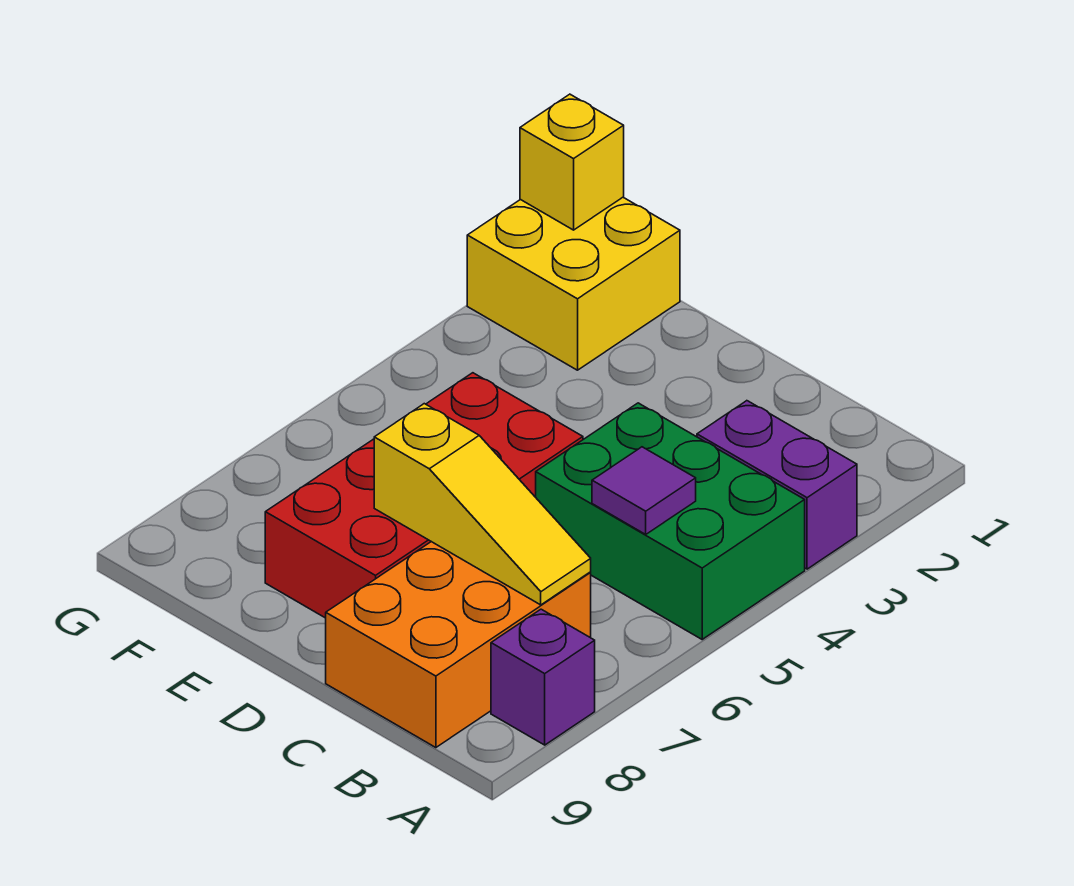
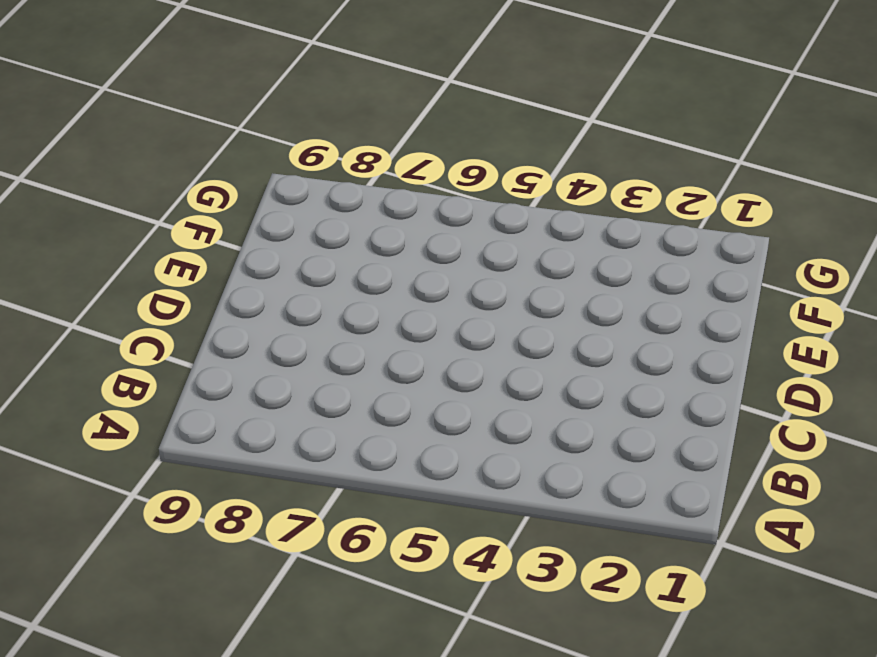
none -> purple brick A3:B3 level 1
none -> green brick A4:C5 level 1

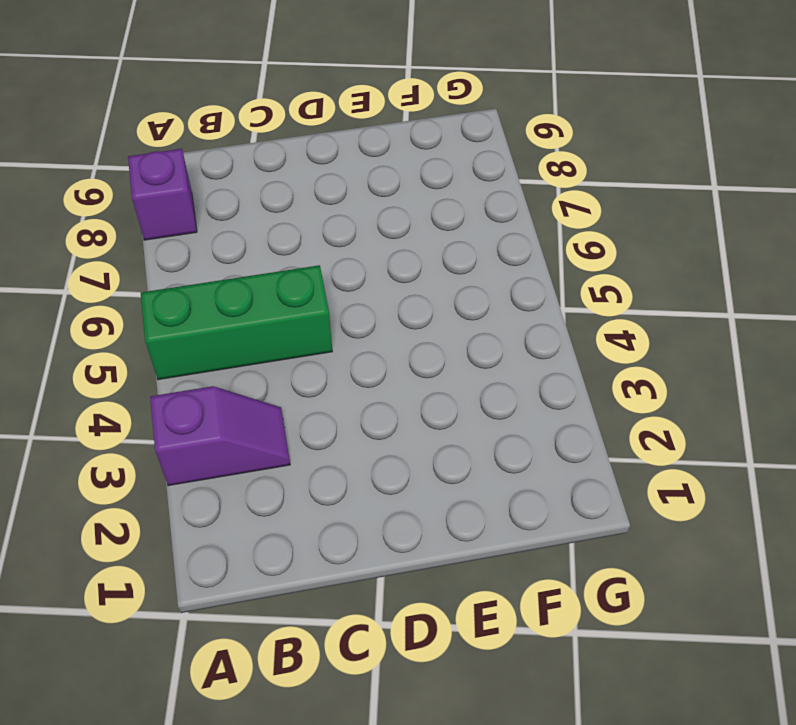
purple slope A3:B3 level 1 top A -> purple brick A3:B3 level 1
green brick A5:C5 level 1 -> green brick A4:C5 level 1
none -> orange brick B7:C9 level 1
none -> red brick D5:E8 level 1

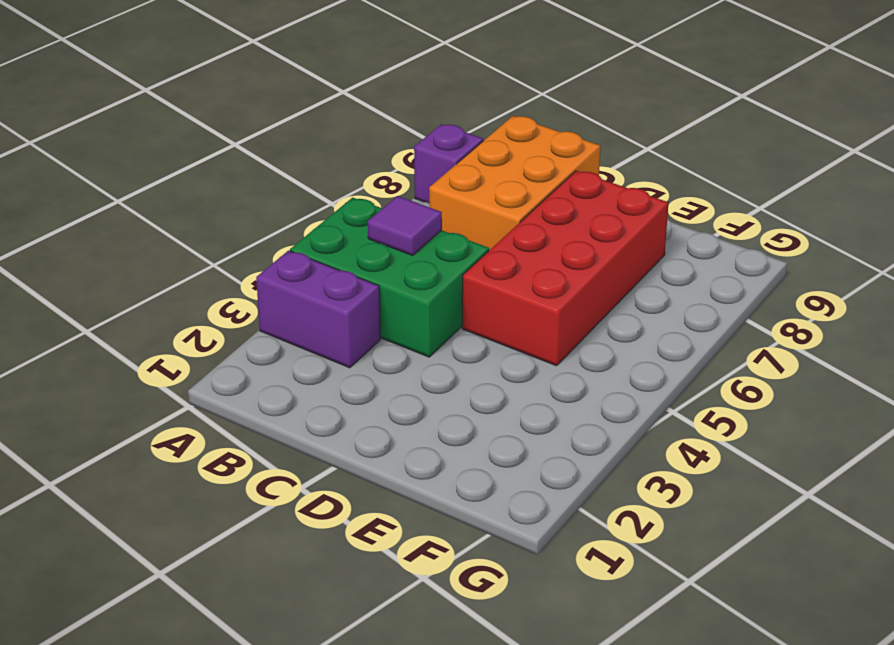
none -> yellow brick F1:G2 level 1
none -> yellow slope B7:D7 level 2 top D

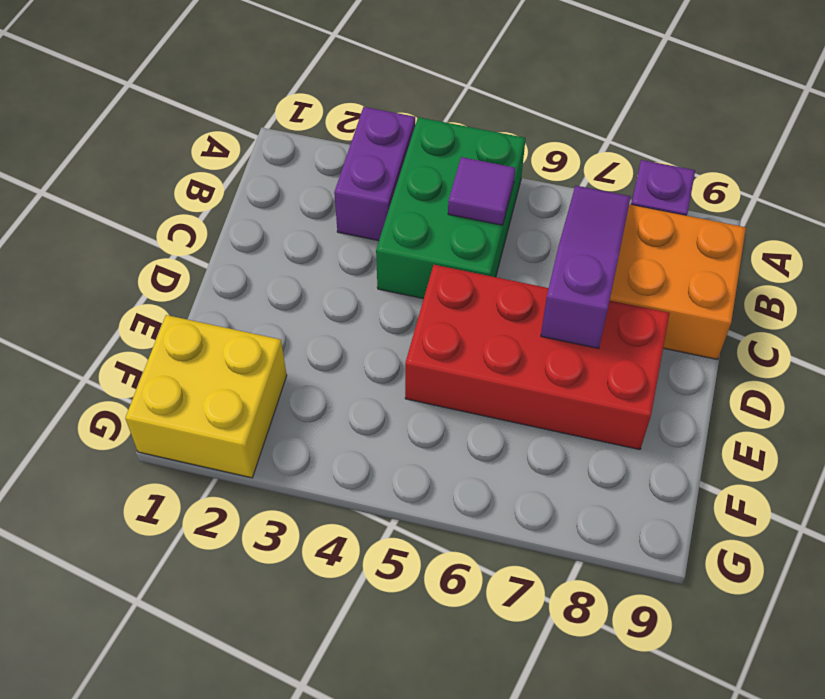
purple slope B7:D7 level 2 top D -> yellow slope B7:D7 level 2 top D
none -> yellow brick G1 level 2

